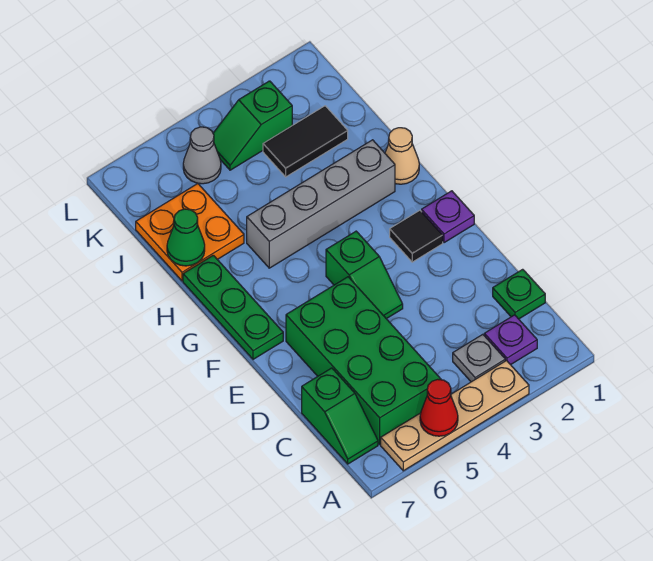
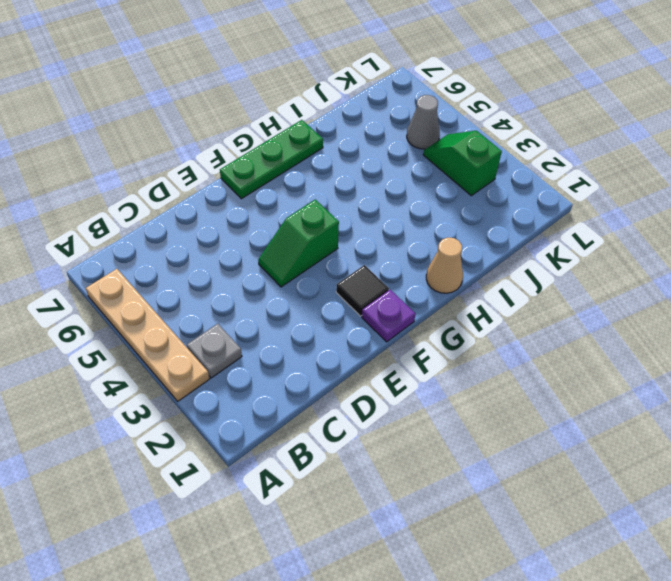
none -> purple plate B2 level 1
none -> green brick B5:E6 level 1
none -> green slope B7:C7 level 1 top C

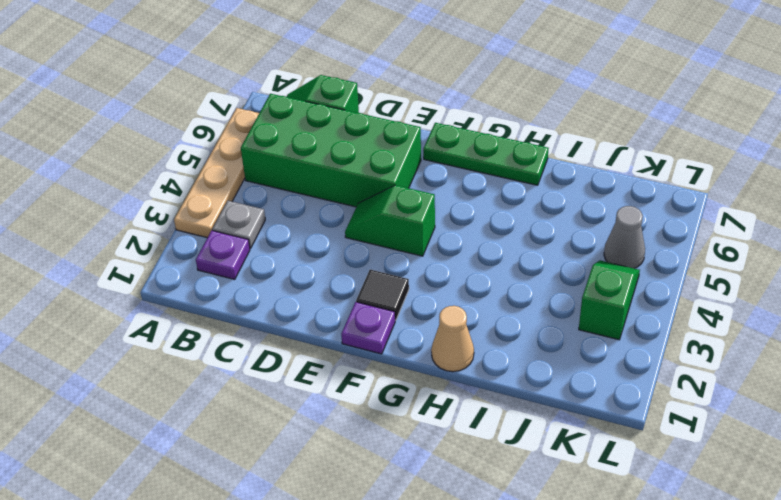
none -> green plate C1 level 1
none -> grey brick H2:H5 level 1
none -> orange plate I6:J7 level 1

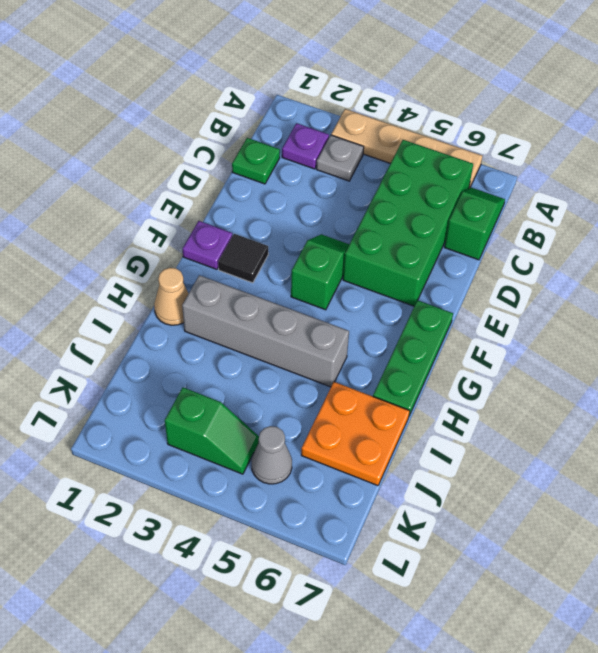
none -> black tile J2:J3 level 1
none -> red cone A5 level 2
none -> green cone I7 level 2

